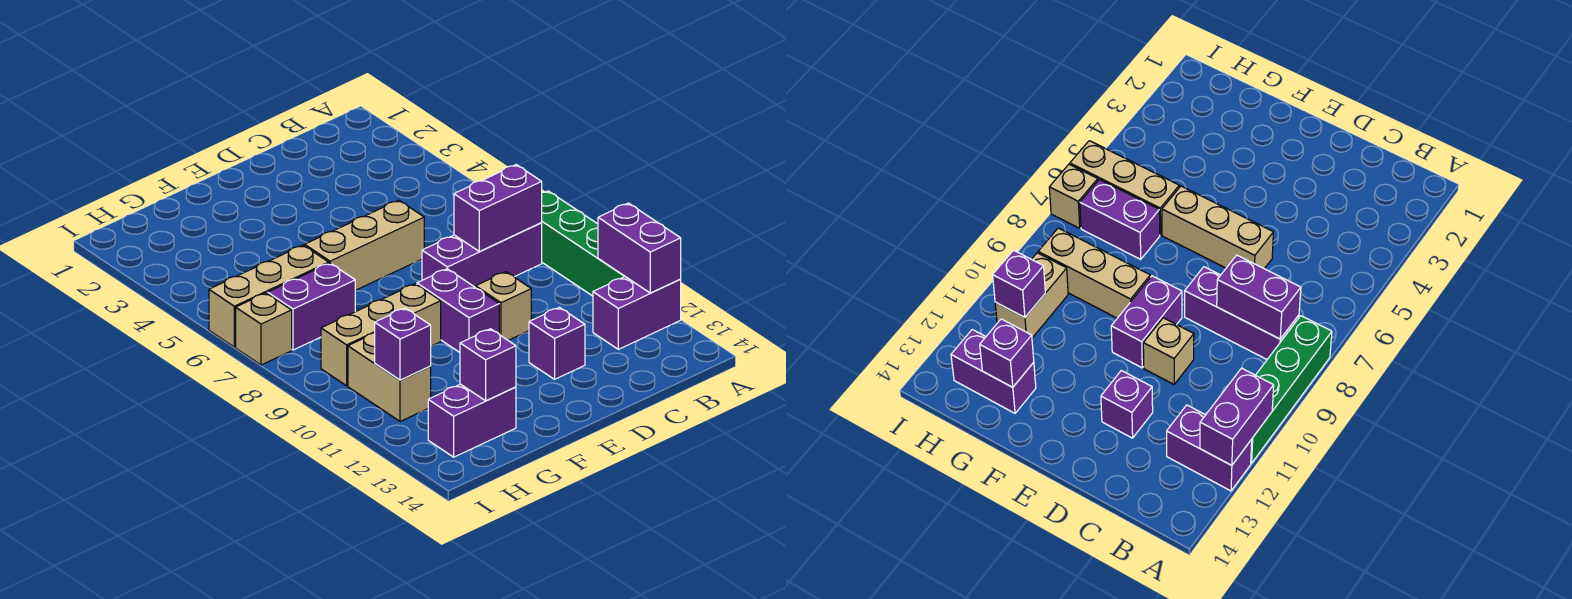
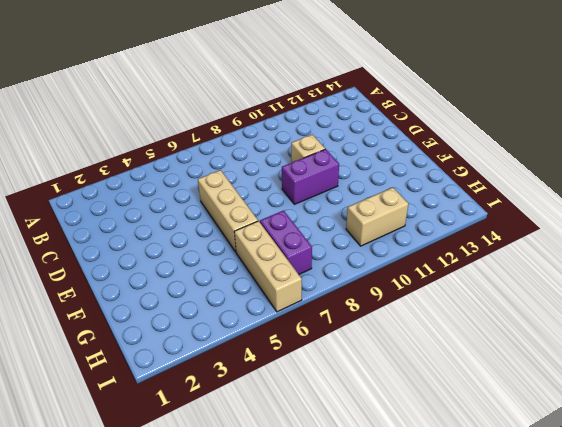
none -> green brick A8:A11 level 1
none -> purple brick A12:B12 level 1
none -> purple brick B8:D8 level 1

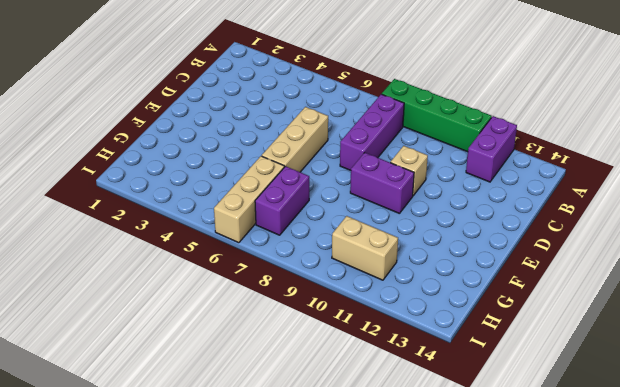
none -> purple brick D12 level 1
none -> tan brick F9:H9 level 1
none -> purple brick G13:H13 level 1

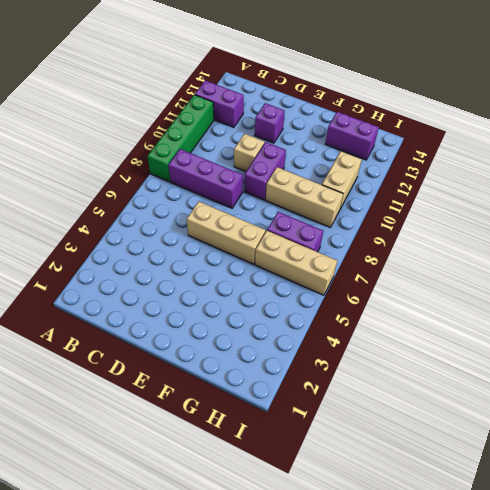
none -> tan brick I7 level 1
none -> purple brick A11:A12 level 2
none -> purple brick B8:C8 level 2

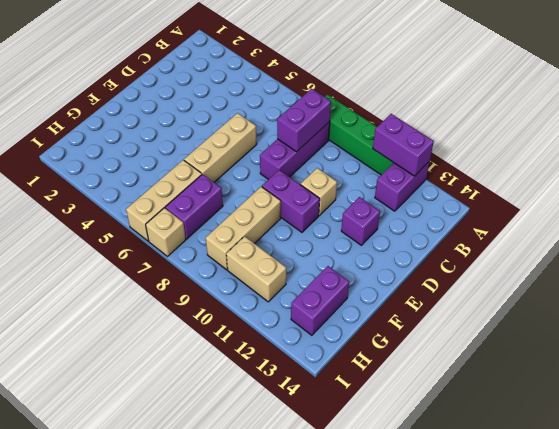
none -> purple brick G13 level 2
none -> purple brick H11 level 2

